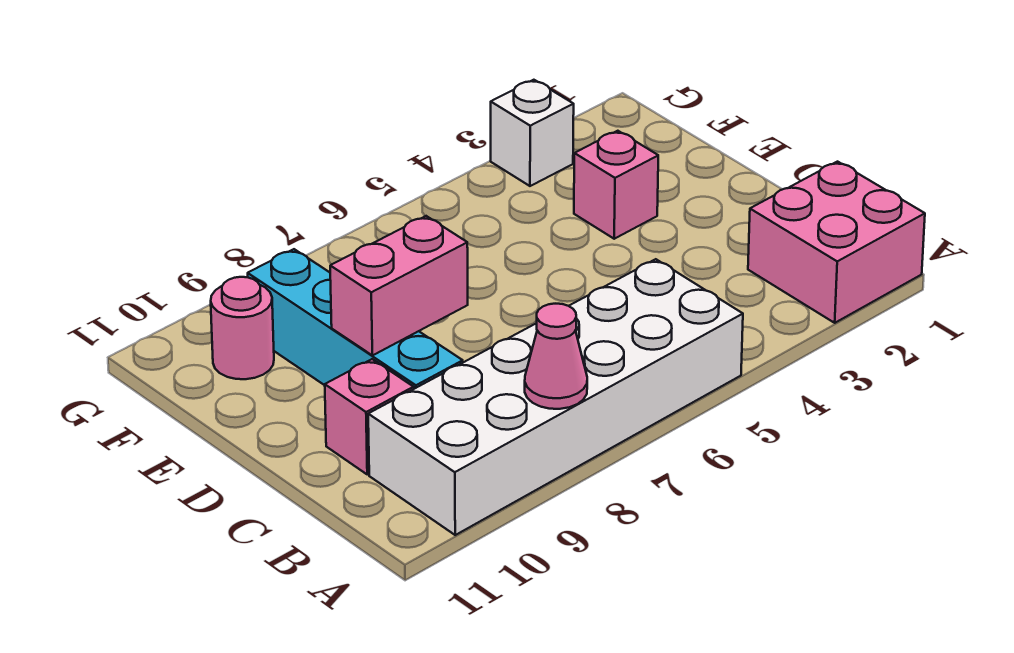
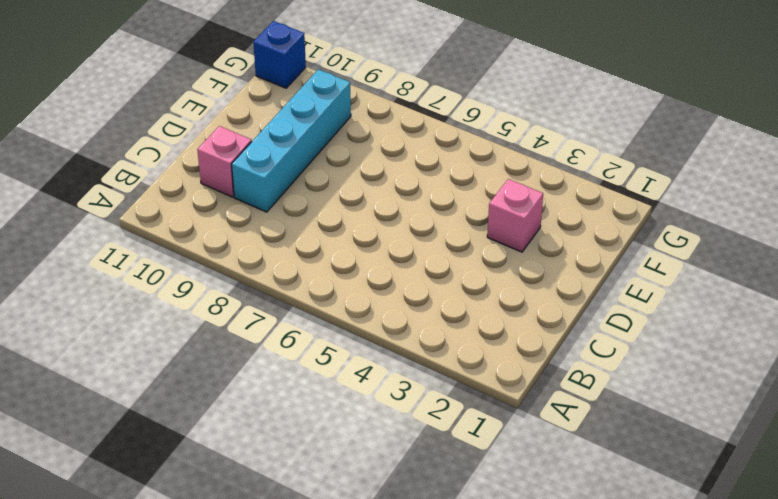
blue brick G11 level 1 -> none
none -> pink brick A1:B2 level 1
none -> white brick A5:B10 level 1

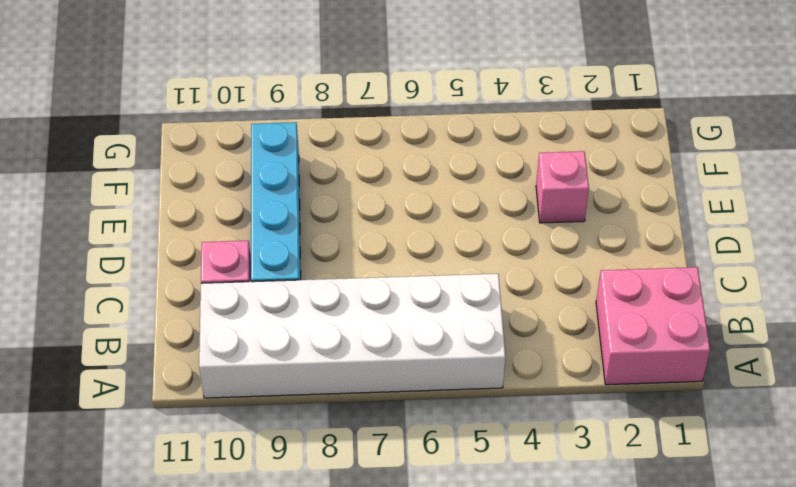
none -> pink round brick F10 level 1
none -> white brick G3 level 1

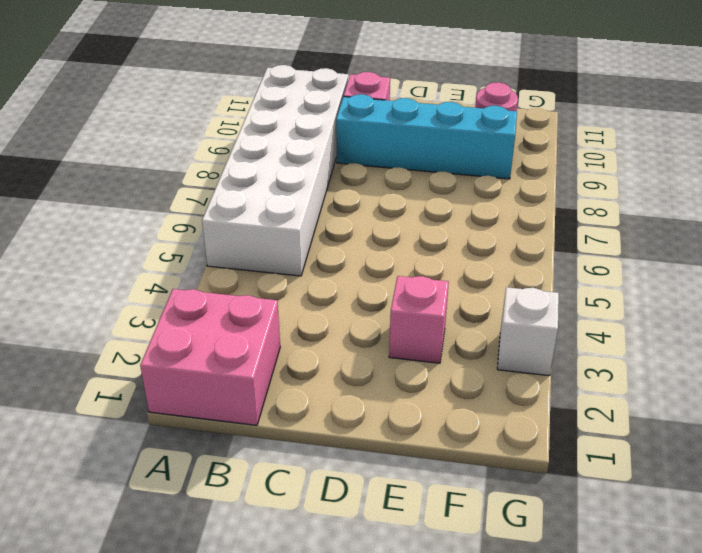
none -> pink cone A8 level 2
none -> pink brick D8:D9 level 2

